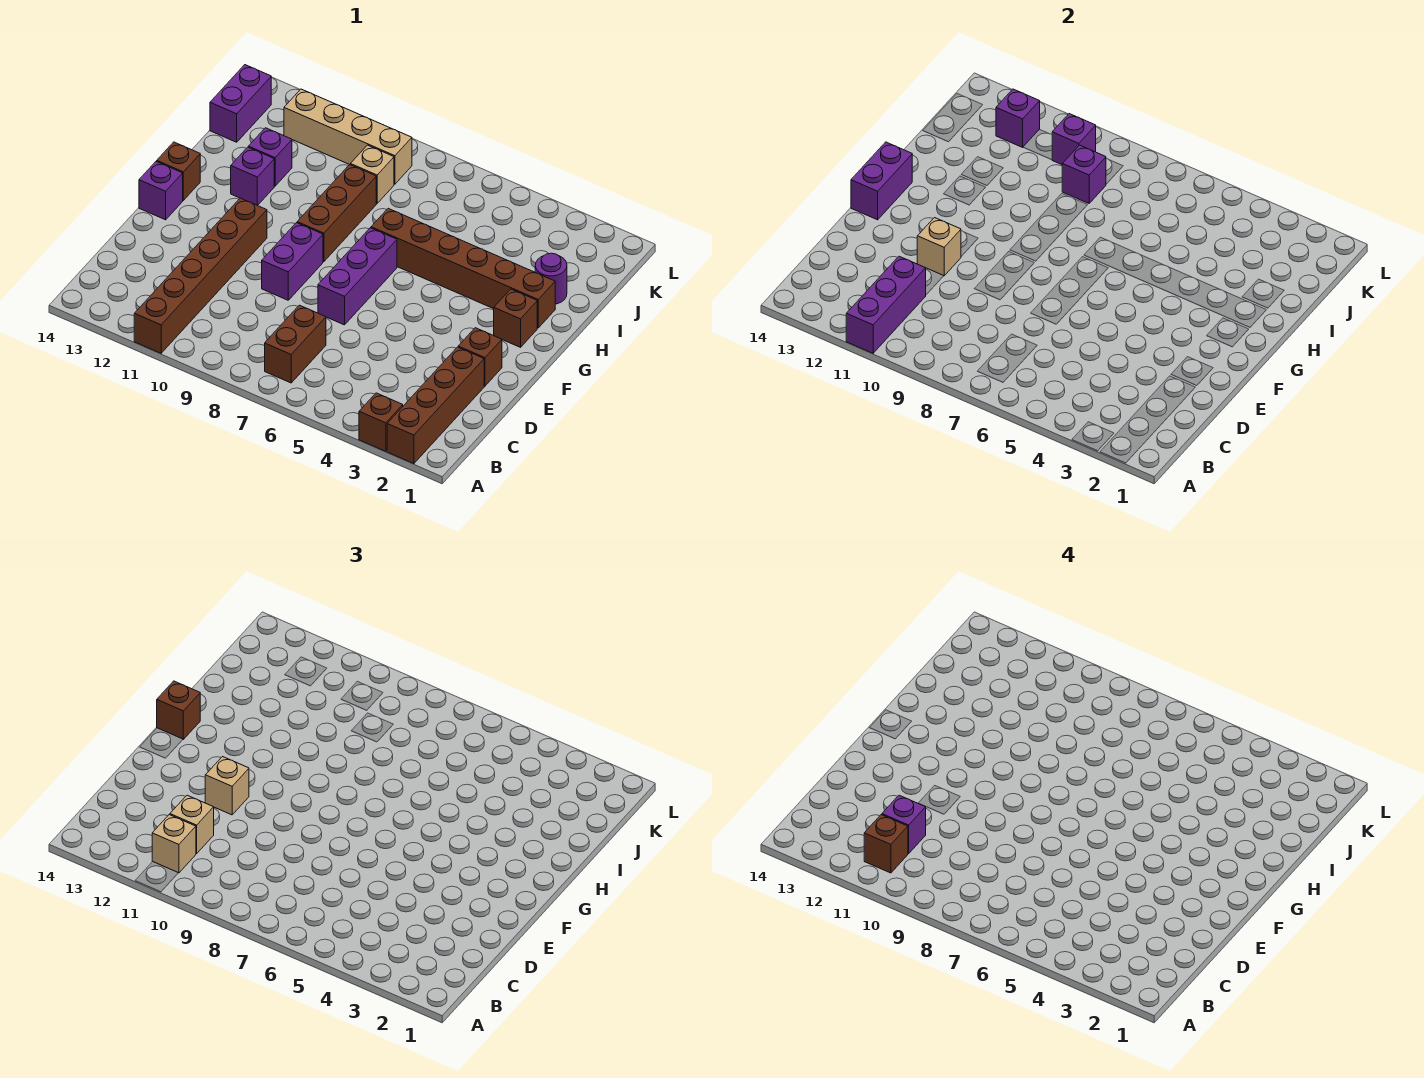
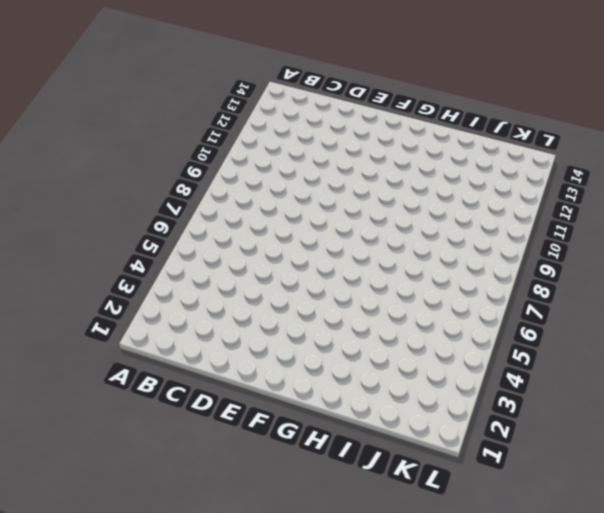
none -> brown brick A2:D2 level 1
none -> brown brick A3 level 1
none -> brown brick A11:F11 level 1
none -> brown brick B7:C7 level 1

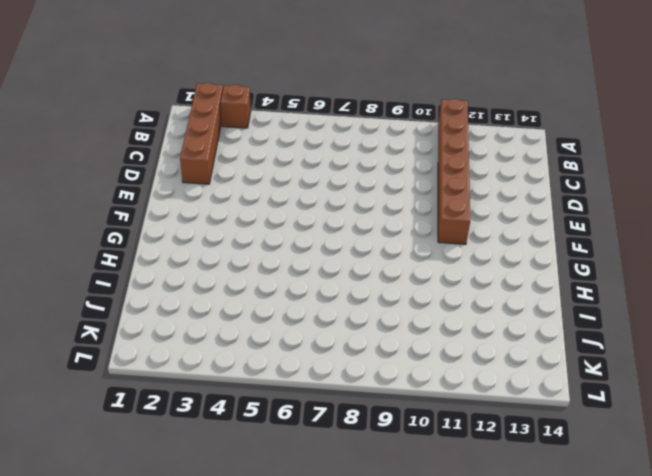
none -> brown brick B7:C7 level 1
none -> brown brick E2 level 1
none -> purple brick E7:G7 level 1
none -> purple brick E9:F9 level 1

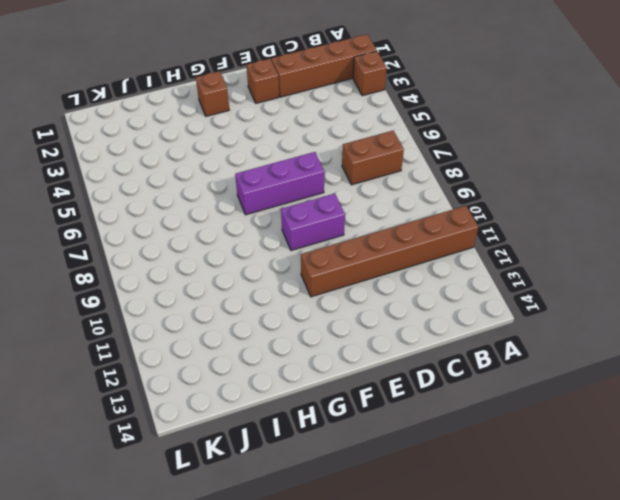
none -> purple brick F14 level 1
none -> brown brick G9:I9 level 1
none -> brown brick G14 level 1
none -> brown brick H2:H7 level 1

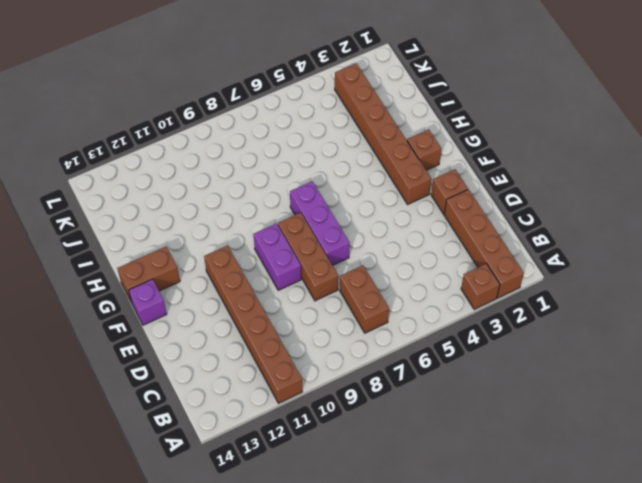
brown brick D8:F8 level 1 -> brown brick G9:I9 level 1
brown brick F3:K3 level 1 -> brown brick H2:H7 level 1
brown brick G13:G14 level 1 -> brown brick G14 level 1
none -> purple brick H12 level 1
none -> purple round brick I2 level 1
none -> purple brick I12 level 1
none -> tan brick J9 level 1

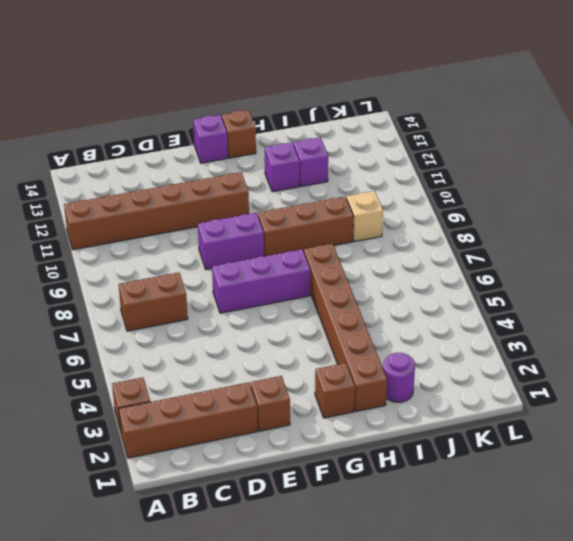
none -> purple brick J14:K14 level 1
none -> tan brick K9:K12 level 1
none -> purple brick A11:C11 level 2
none -> tan brick E11 level 2

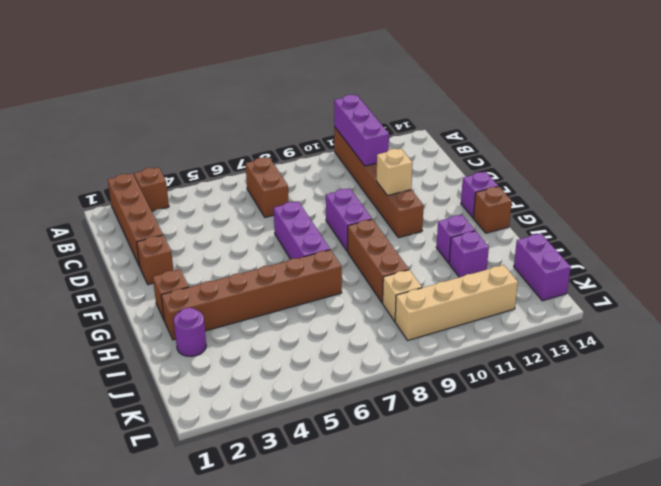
none -> purple brick F14:G14 level 2
none -> purple brick J9 level 2
none -> purple brick K10 level 2
none -> purple brick K12 level 2

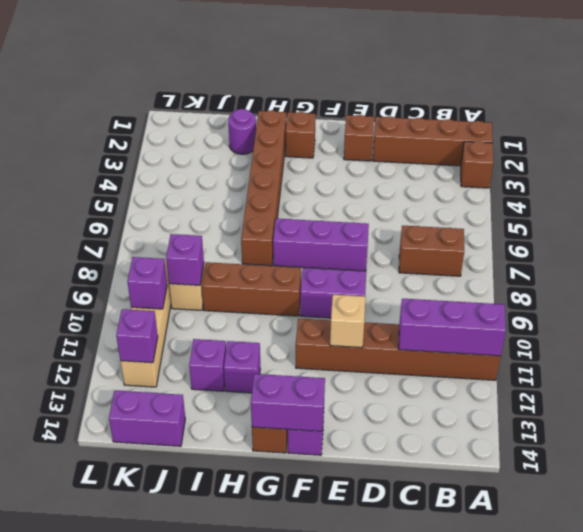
none -> tan brick B11 level 3
none -> tan brick C11 level 3
none -> tan brick E11 level 3
none -> brown brick G14 level 3

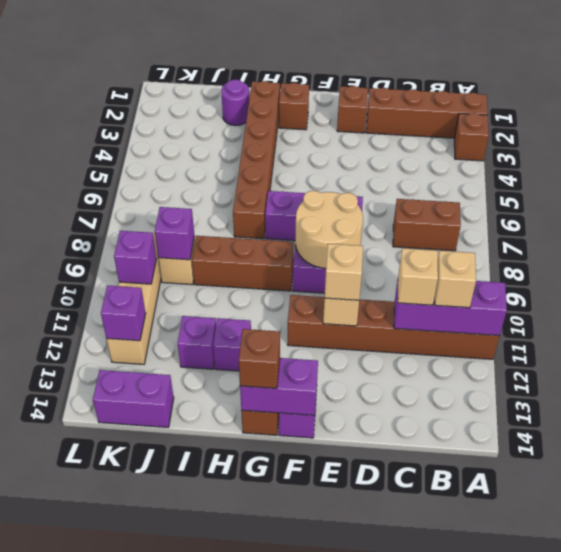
tan round brick E8:F9 level 2 -> none
none -> brown brick B11 level 4
none -> purple brick C11 level 4

